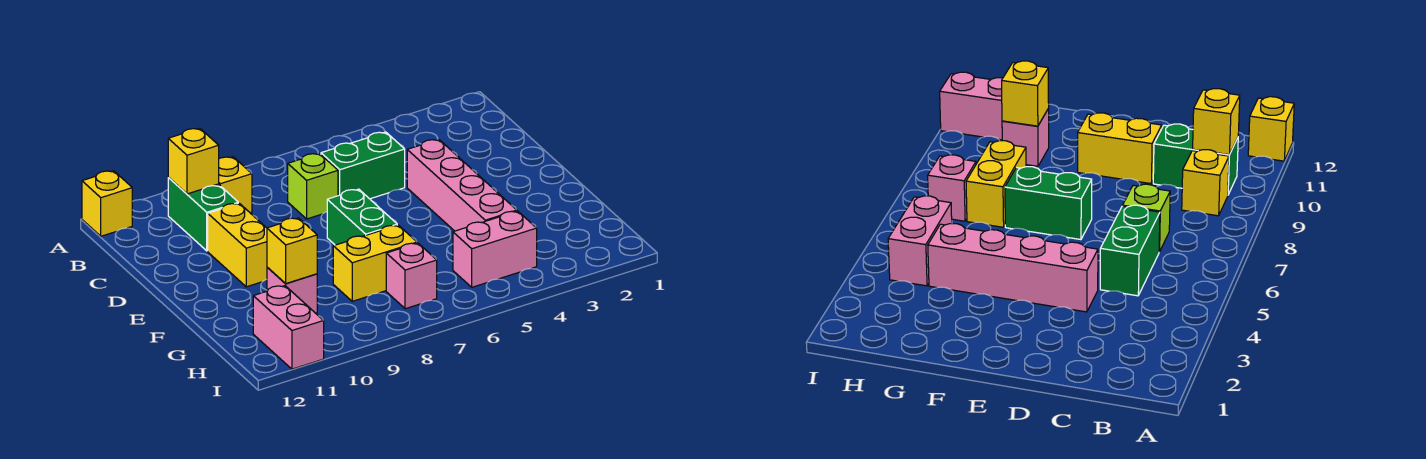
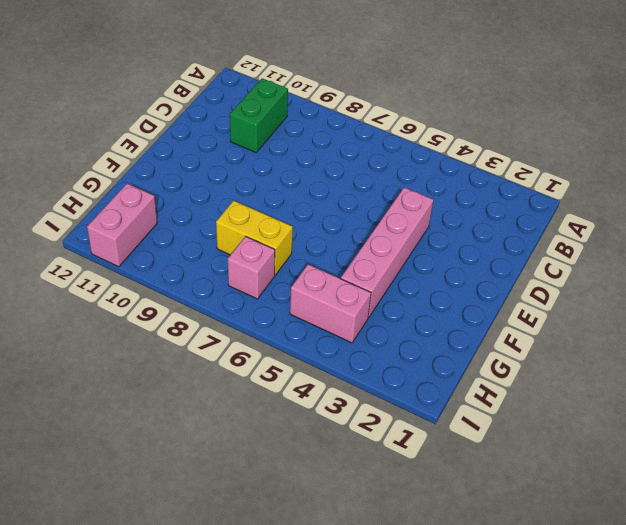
none -> yellow brick A12 level 1
none -> yellow brick B9 level 1
none -> green brick C5:C6 level 1

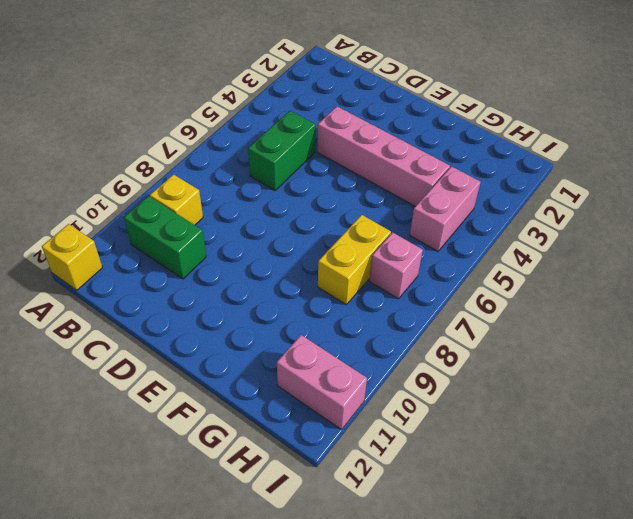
none -> lime brick C7 level 1
none -> yellow brick D10:E10 level 1
none -> green brick E7:F7 level 1

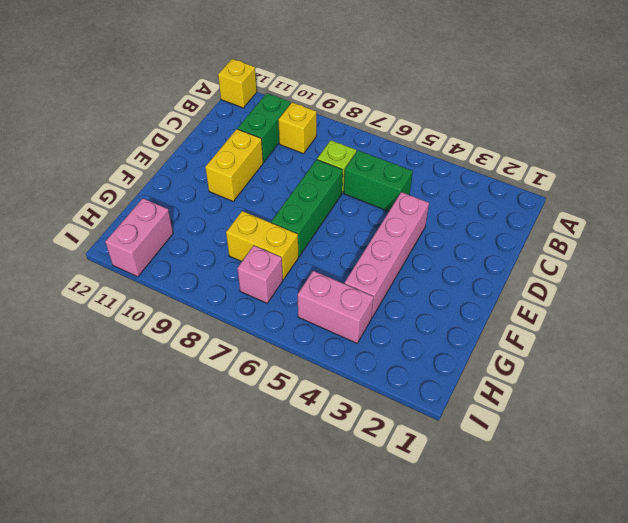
green brick D7:F7 level 1 -> green brick E7:F7 level 1
none -> pink brick G10 level 1
none -> yellow brick B10 level 2
none -> yellow brick G10 level 2

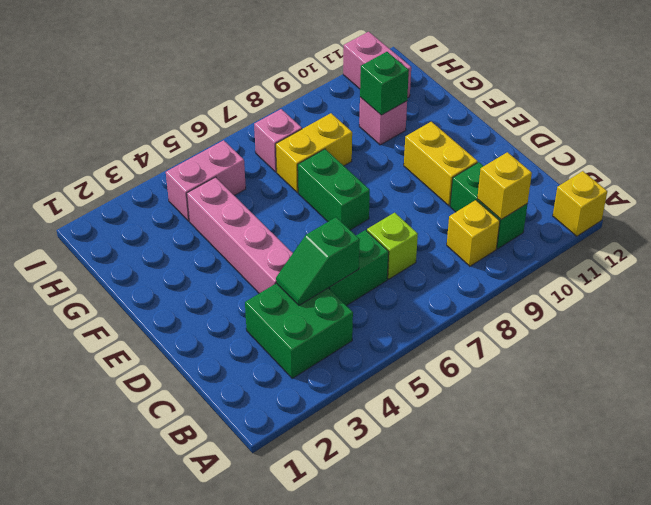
green brick B3:C4 level 1 -> none
green slope C4:C5 level 2 top 5 -> none
green brick G10 level 2 -> yellow brick G10 level 2

